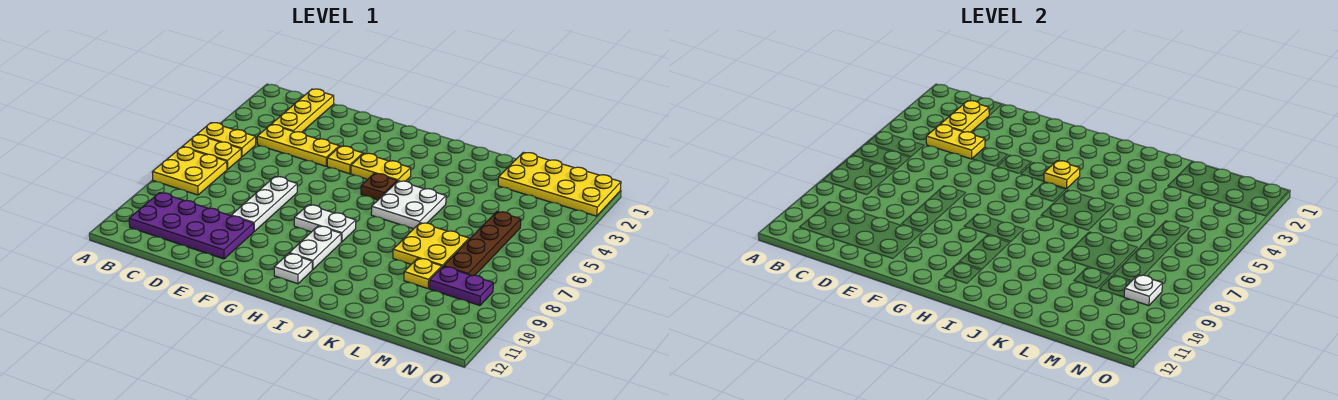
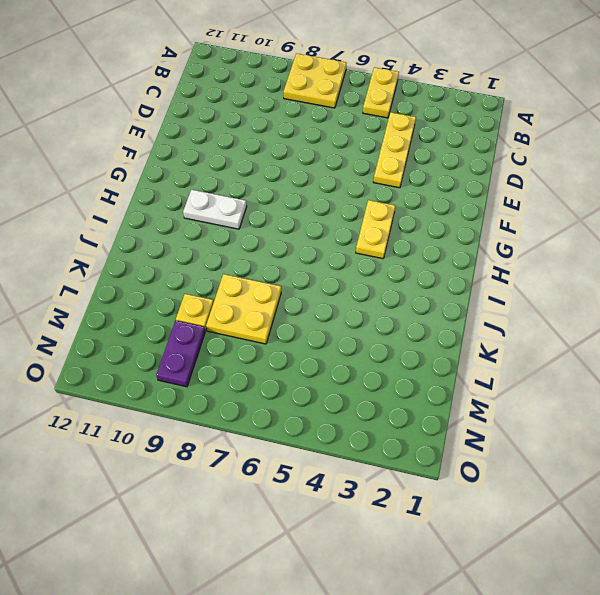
none -> yellow plate A6:B6 level 1
none -> purple plate B10:E11 level 1
none -> yellow plate C1:C3 level 1

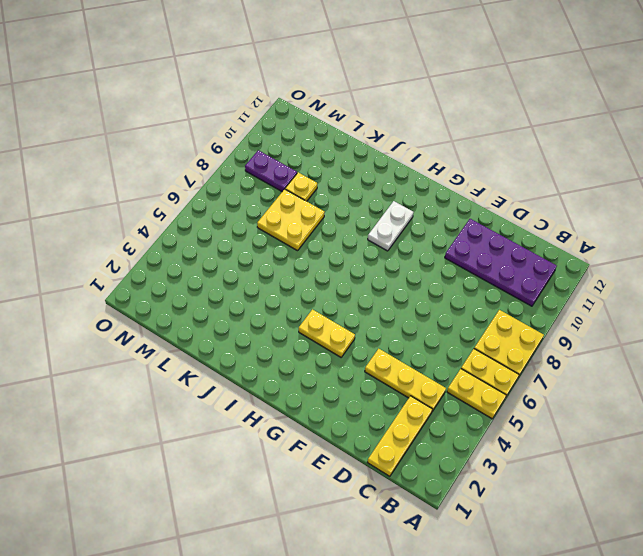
none -> white plate E7:E9 level 1
none -> yellow plate F4 level 1
none -> white plate G8:H8 level 1

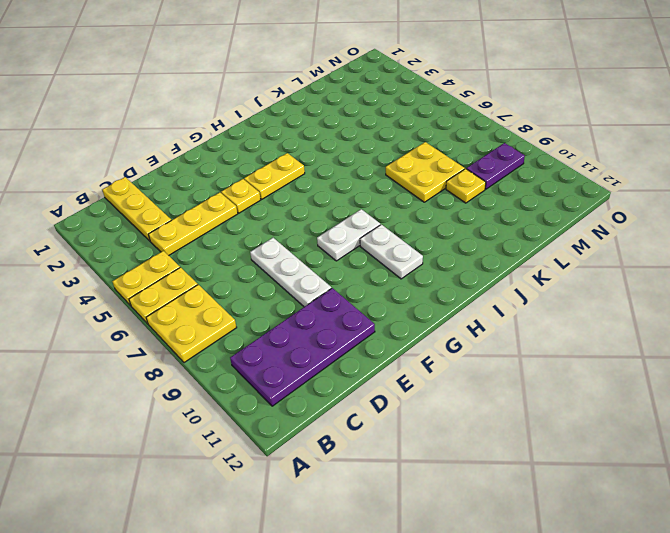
none -> brown plate H5 level 1
none -> white plate H11 level 1
none -> white plate I5:J6 level 1

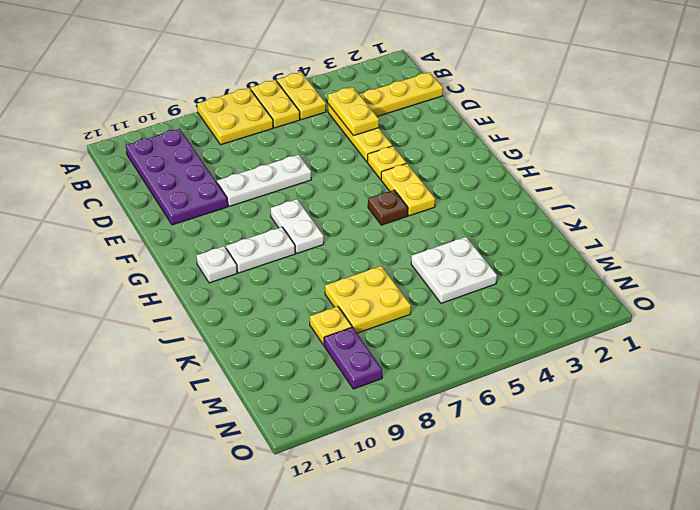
white plate K4:L5 level 1 -> white plate I5:J6 level 1
none -> yellow plate L1:O2 level 1
none -> brown plate M5:M8 level 1
none -> yellow plate C2:C3 level 2

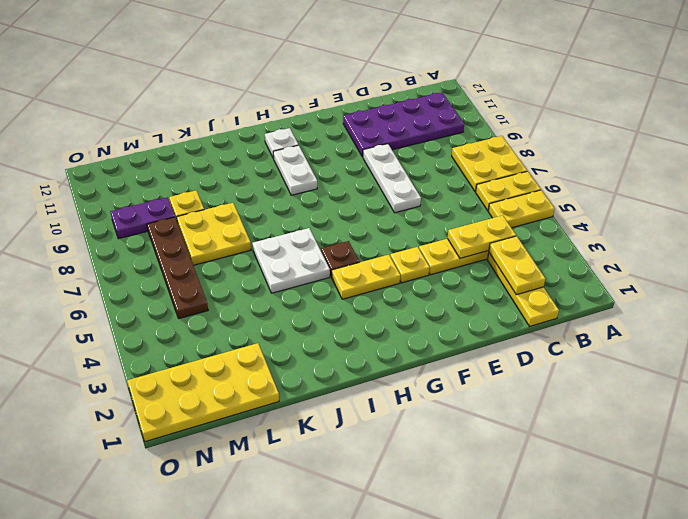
none -> white plate G8:H8 level 1
none -> yellow plate H4 level 2
none -> white plate N9 level 2

